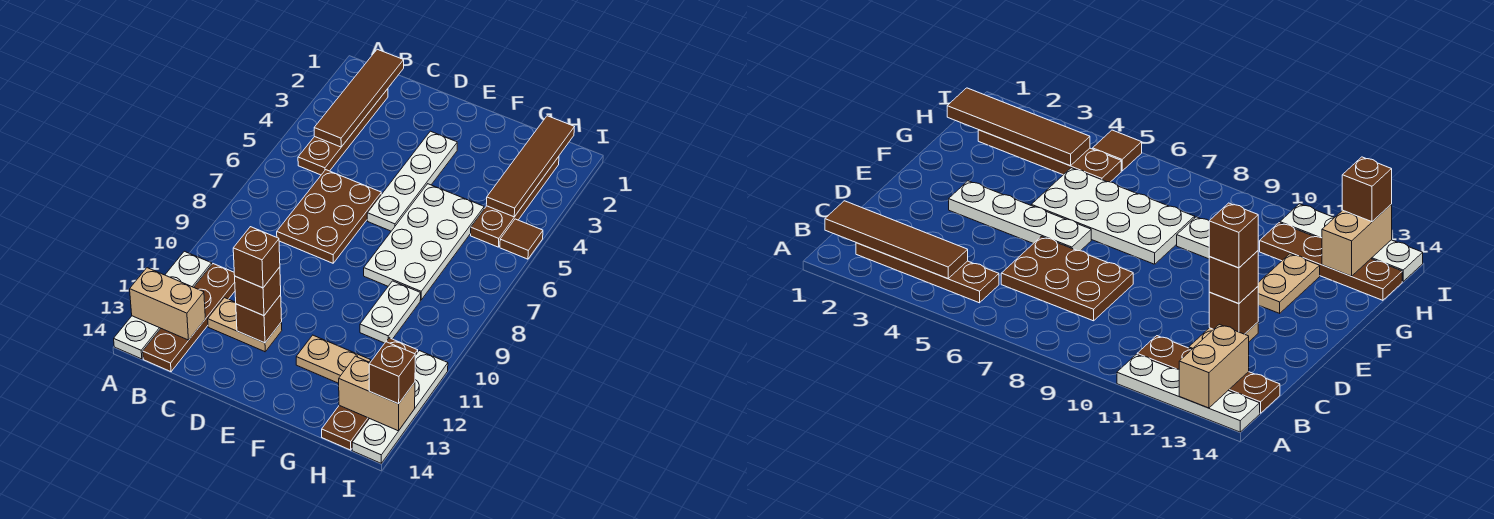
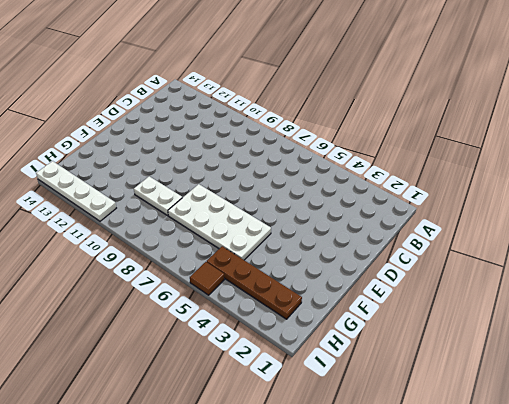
none -> white plate A11:A14 level 1
none -> brown plate B2:B5 level 1
none -> brown plate B11:B14 level 1

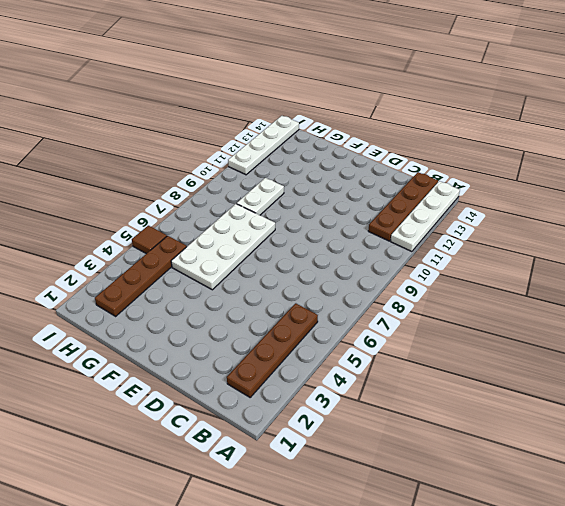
none -> brown plate C6:D8 level 1
none -> tan plate C12:D12 level 1
none -> white plate E3:E6 level 1

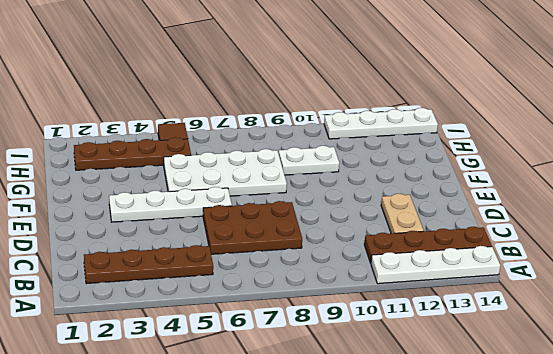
none -> tan plate F12:G12 level 1
none -> brown plate H11:H14 level 1
none -> tan brick A13:B13 level 2

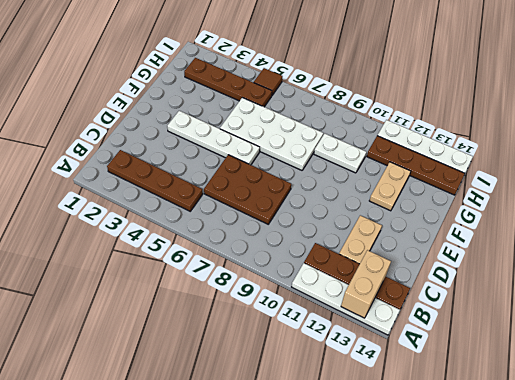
none -> brown tile B1:B4 level 2
none -> brown brick D12 level 2
none -> brown tile H1:H4 level 2

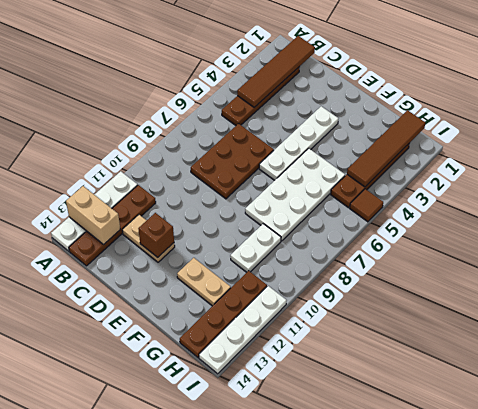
none -> tan brick H13:I13 level 2
none -> brown brick D12 level 3
none -> brown brick I13 level 3

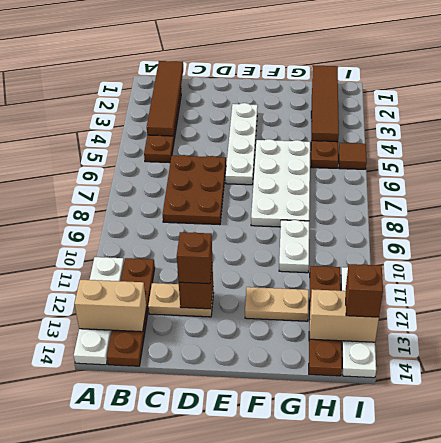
none -> brown brick D12 level 4

